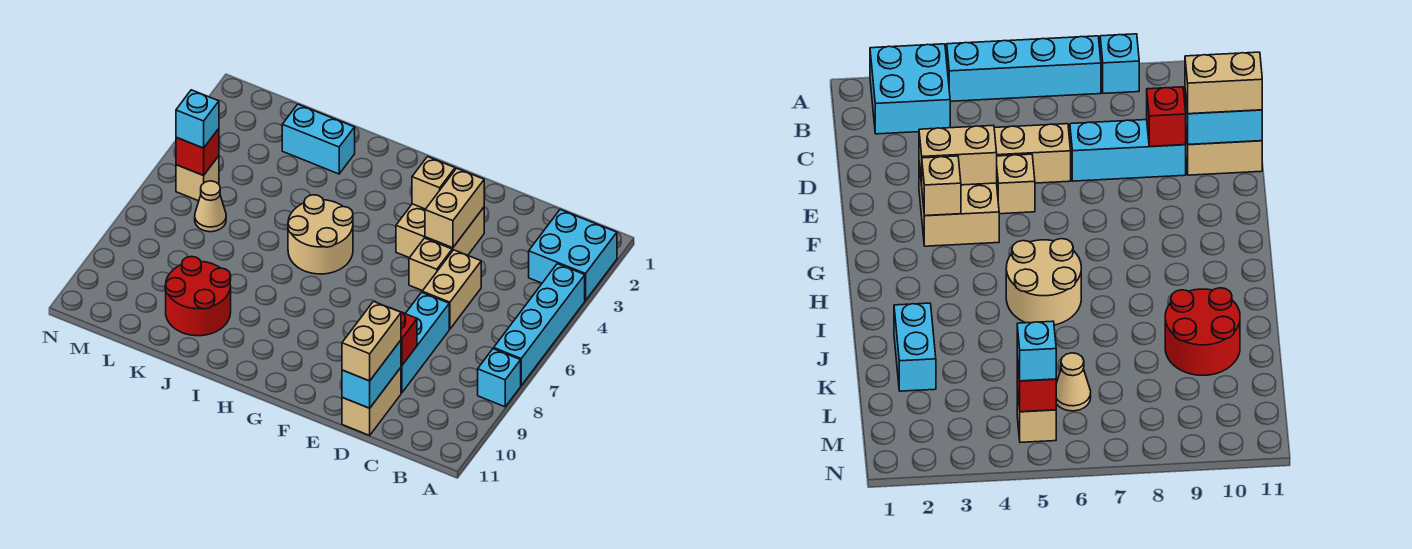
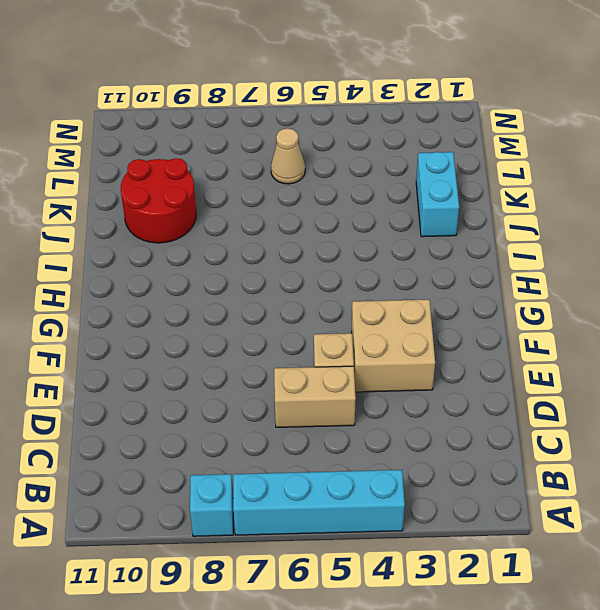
none -> cyan brick A2:B3 level 1
none -> cyan brick D7:D9 level 1
none -> tan brick D10:D11 level 1

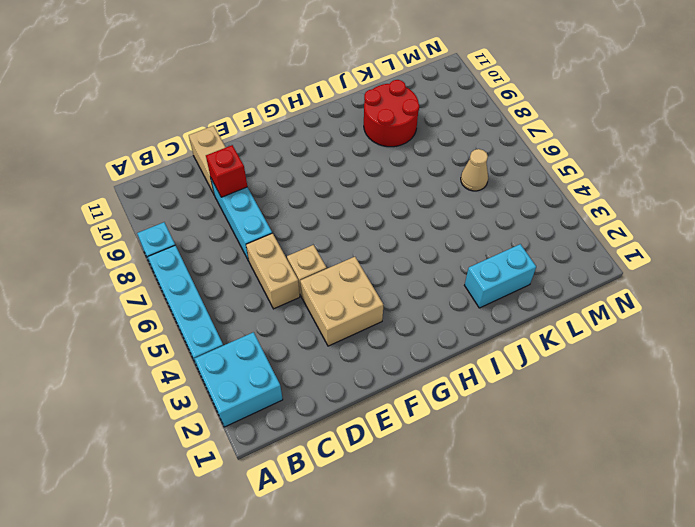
none -> tan round brick H5:I6 level 1
none -> tan brick M5 level 1
none -> cyan brick D10:D11 level 2

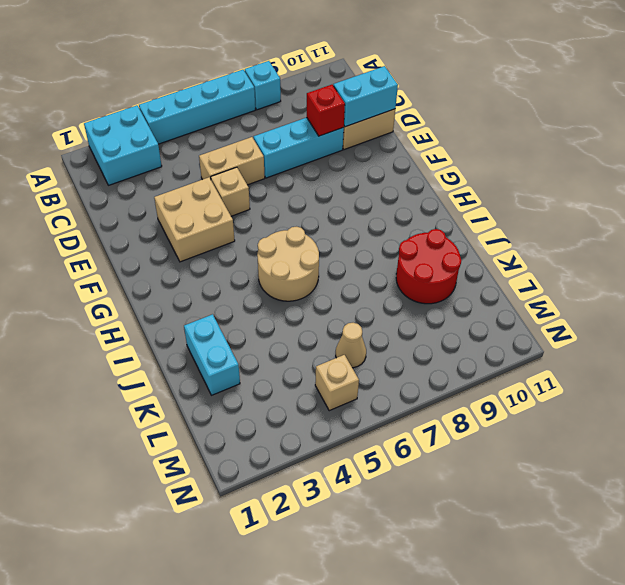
none -> tan brick E3:E4 level 2
none -> tan brick F3 level 2
none -> red brick M5 level 2

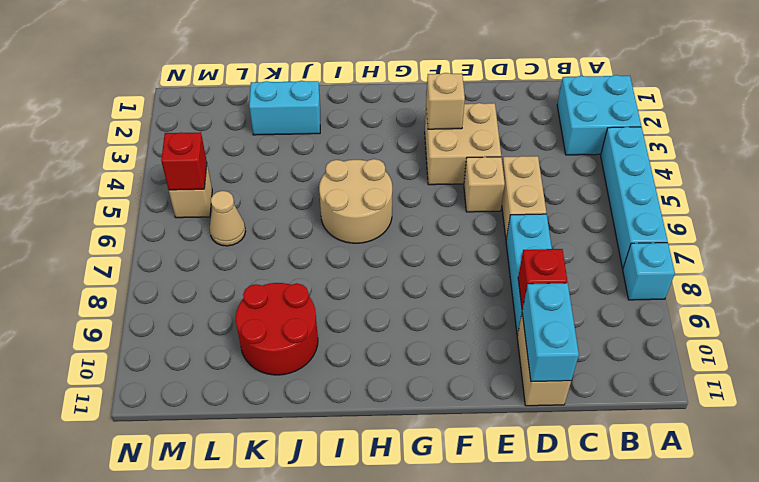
none -> tan brick E3:E4 level 2
none -> tan brick D10:D11 level 3
none -> cyan brick M5 level 3

